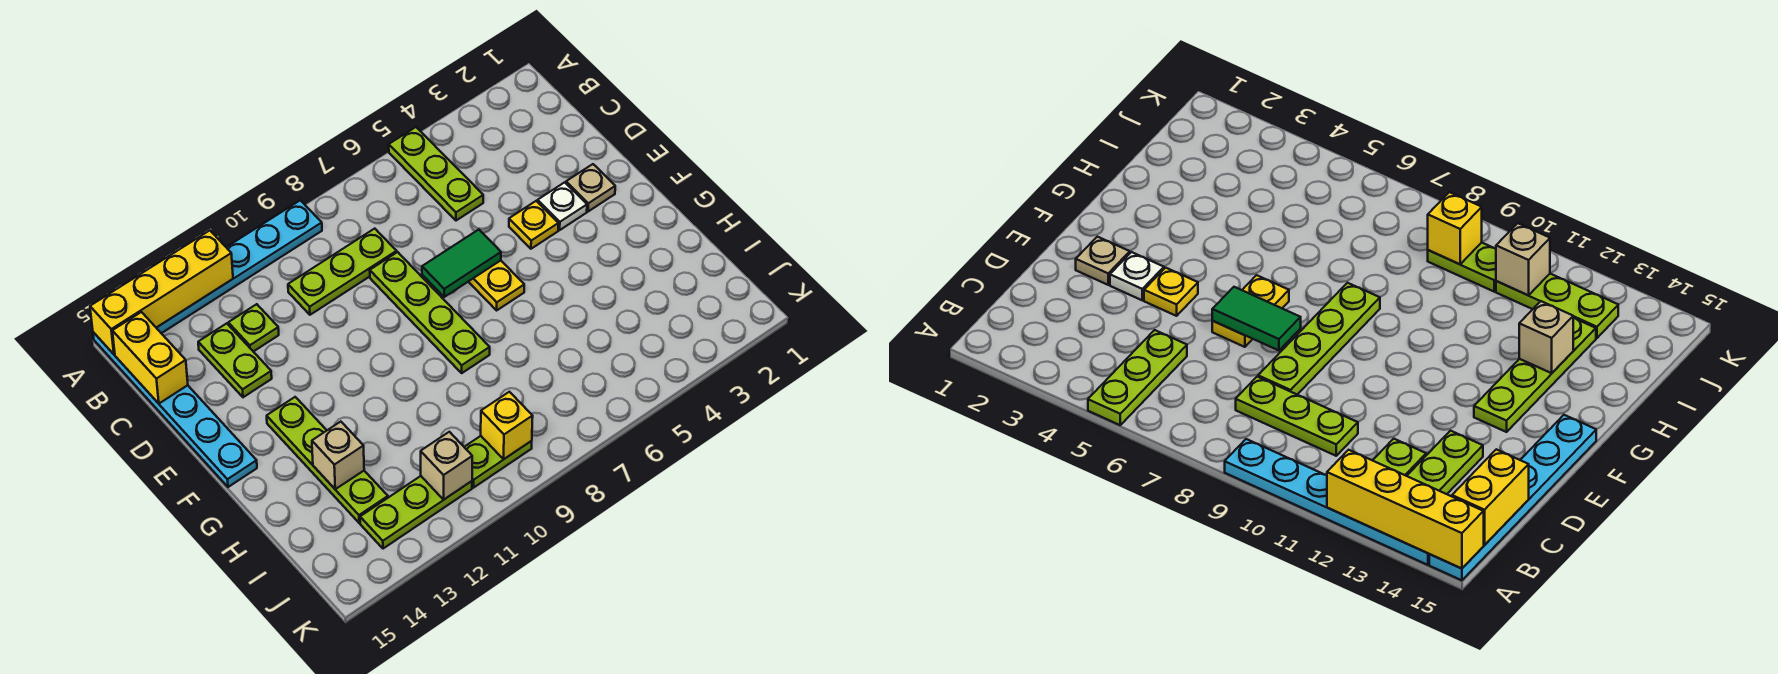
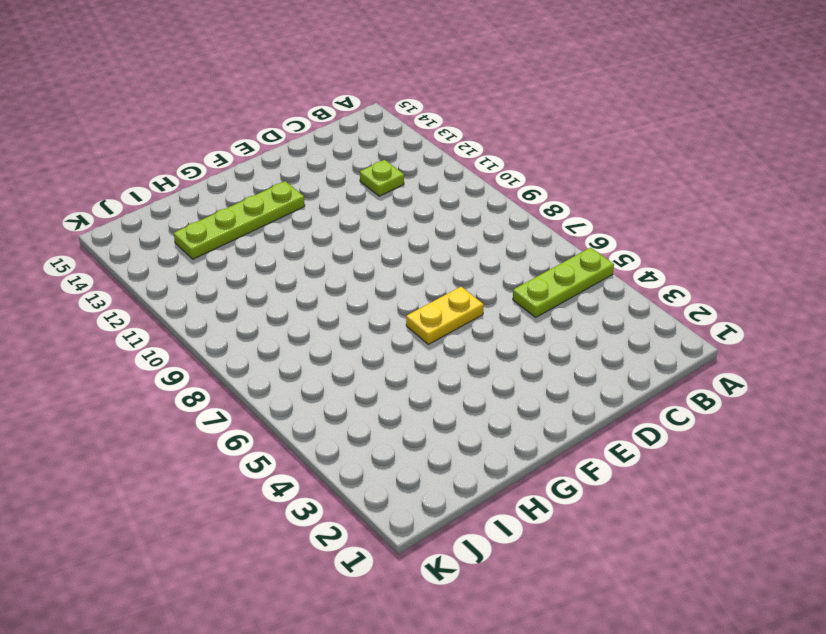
none -> cyan plate A9:A14 level 1
none -> cyan plate A15:F15 level 1
none -> lime plate C8:C10 level 1

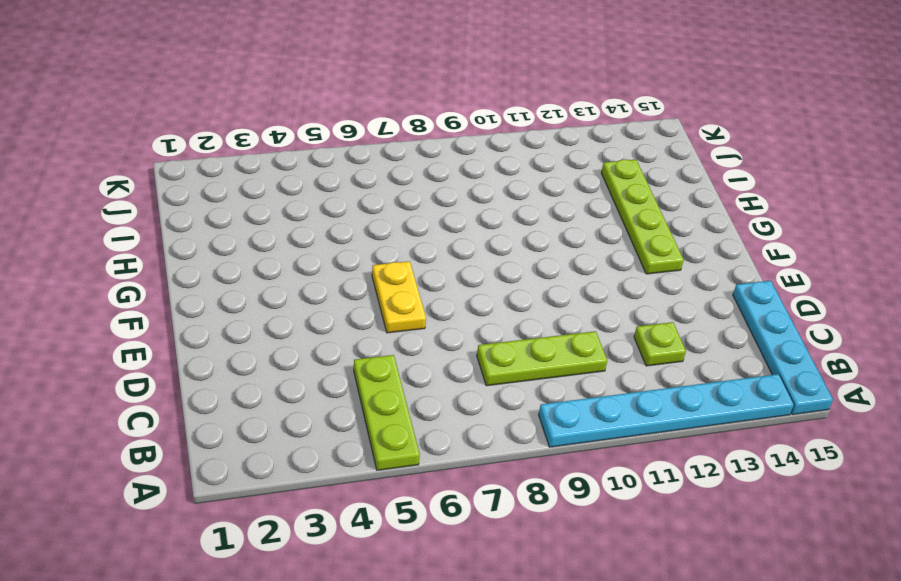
cyan plate A15:D15 level 1 -> cyan plate A15:F15 level 1
none -> lime plate C13:D13 level 1
none -> lime plate D8:G8 level 1
none -> tan plate E2 level 1

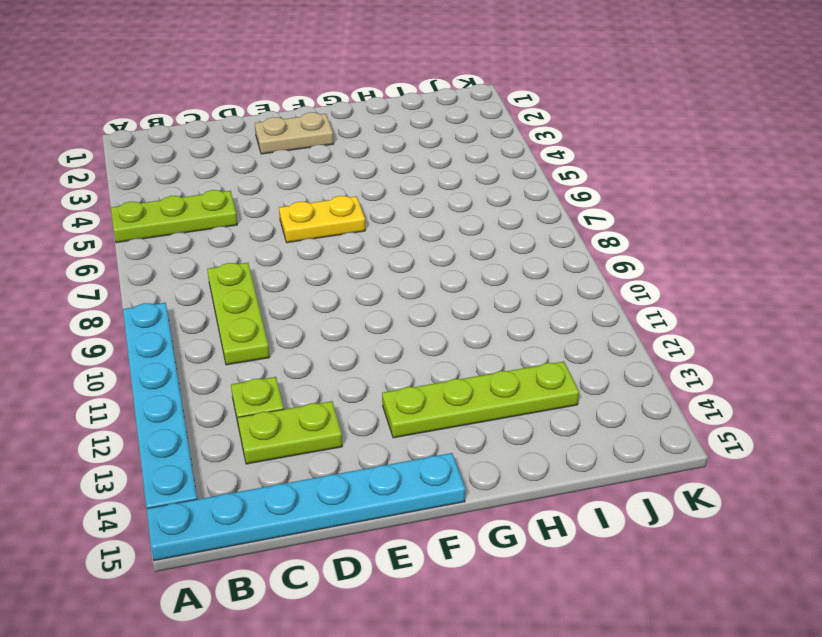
tan plate E2:F2 level 1 -> tan plate E2 level 1
none -> lime plate D8:G8 level 1
none -> white plate E3 level 1
none -> yellow plate E4 level 1

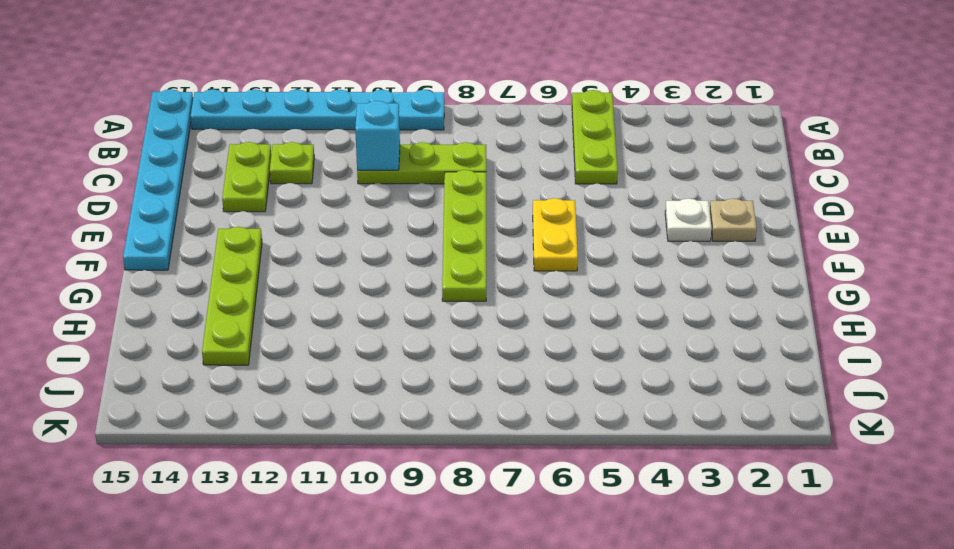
cyan brick C10 level 2 -> none
none -> yellow plate E4 level 1
none -> lime plate J9:J10 level 1
none -> lime plate J11:J13 level 1

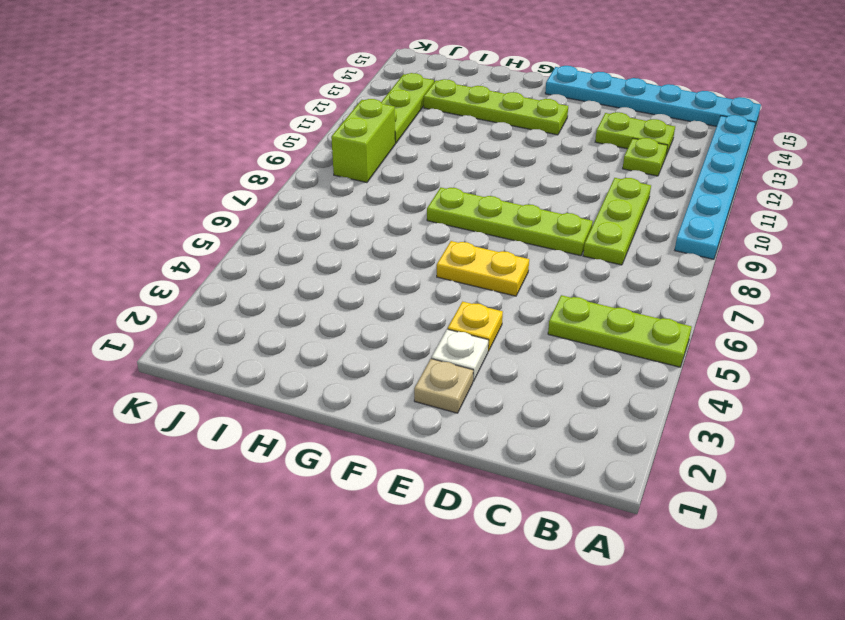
lime brick J9:J10 level 1 -> lime plate J9:J10 level 1
none -> yellow brick A12:A15 level 2
none -> yellow brick B15:C15 level 2
none -> green tile E6:E7 level 2

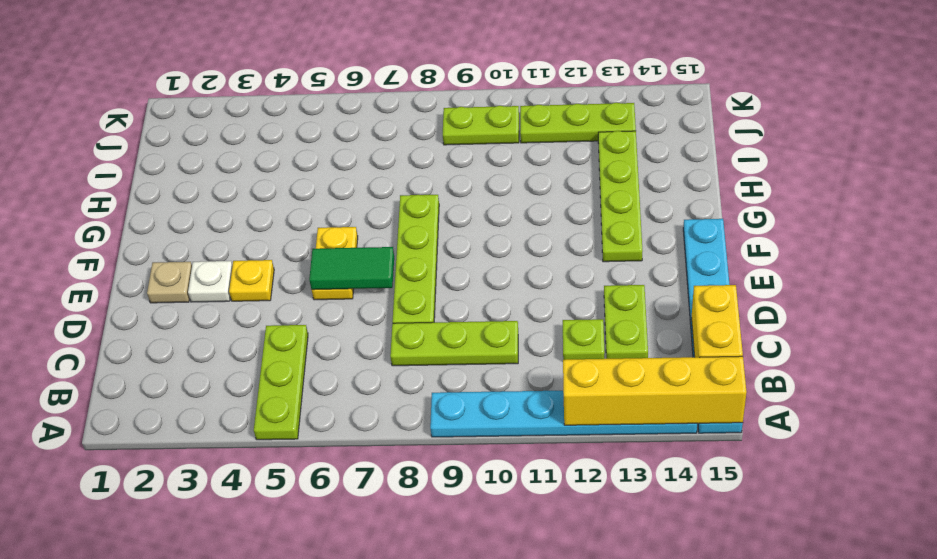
none -> tan brick H13 level 2
none -> yellow brick J9 level 2
none -> tan brick J11 level 2

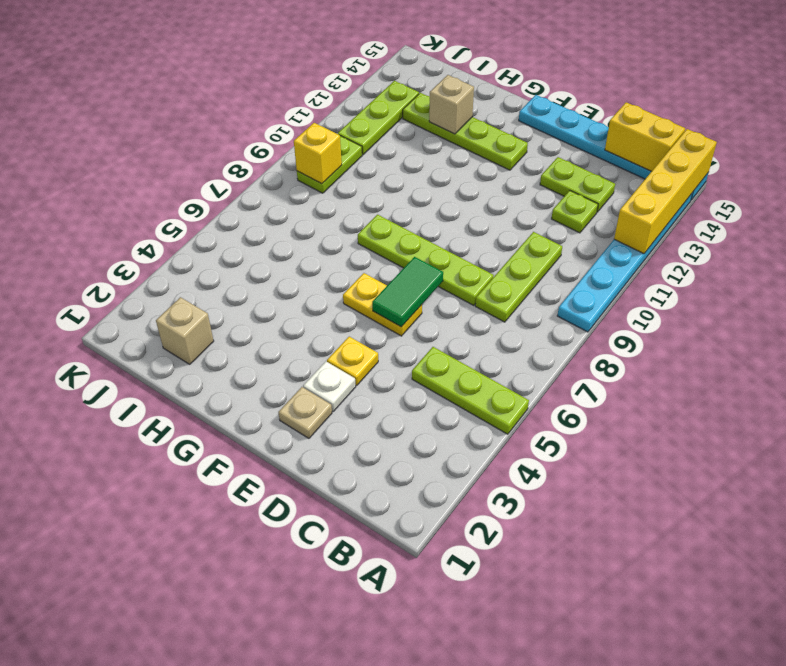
tan brick I2 level 1 -> tan brick J11 level 2

